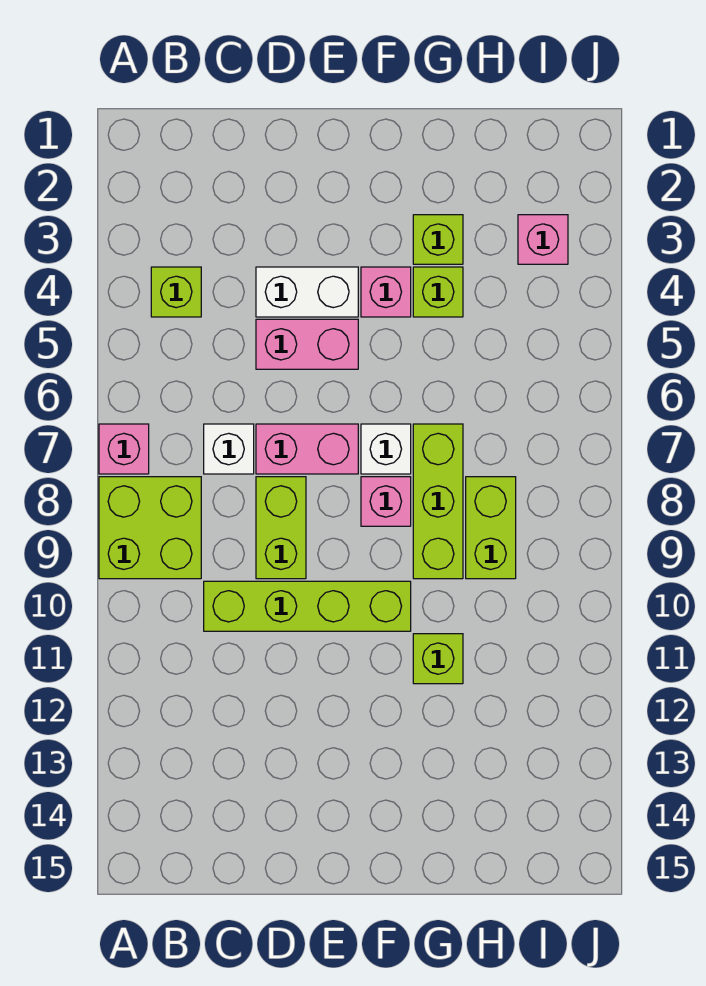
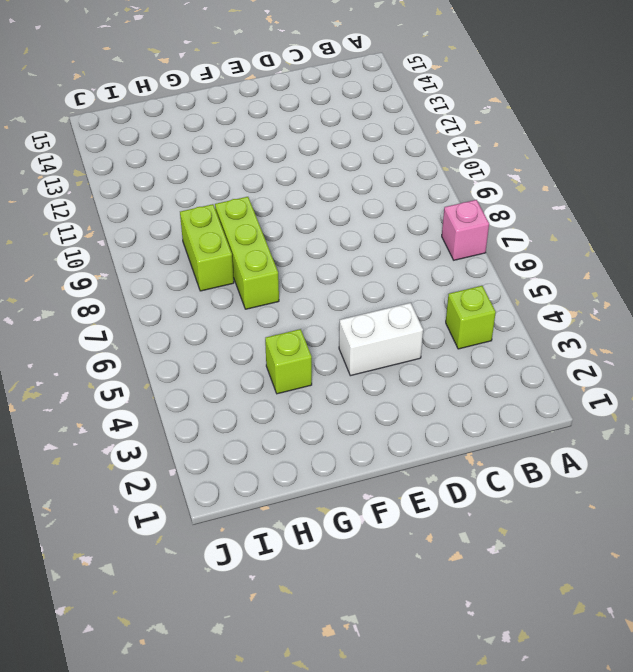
none -> lime brick A8:B9 level 1
none -> white brick C7 level 1
none -> lime brick C10:F10 level 1

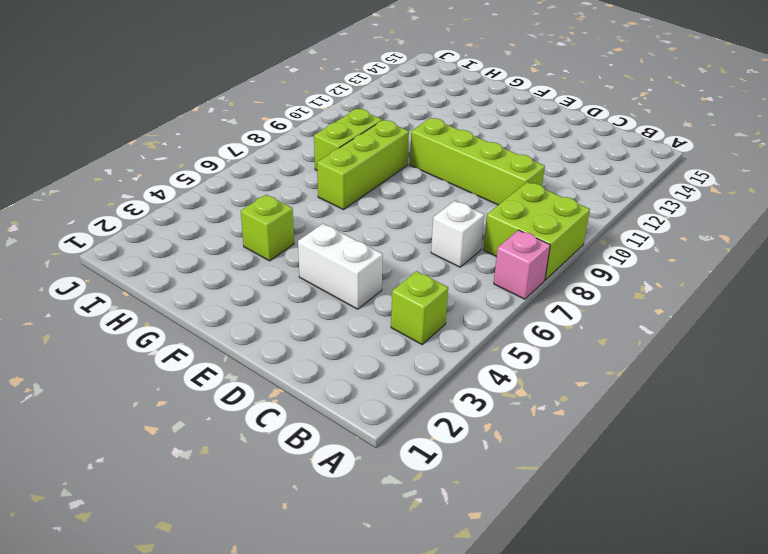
none -> pink brick D5:E5 level 1
none -> pink brick D7:E7 level 1
none -> lime brick D8:D9 level 1

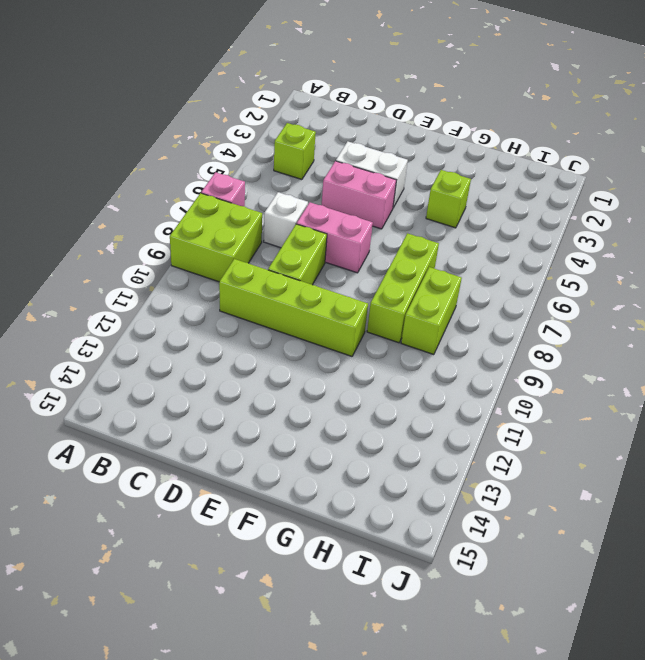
none -> pink brick F4 level 1
none -> white brick F7 level 1
none -> pink brick F8 level 1

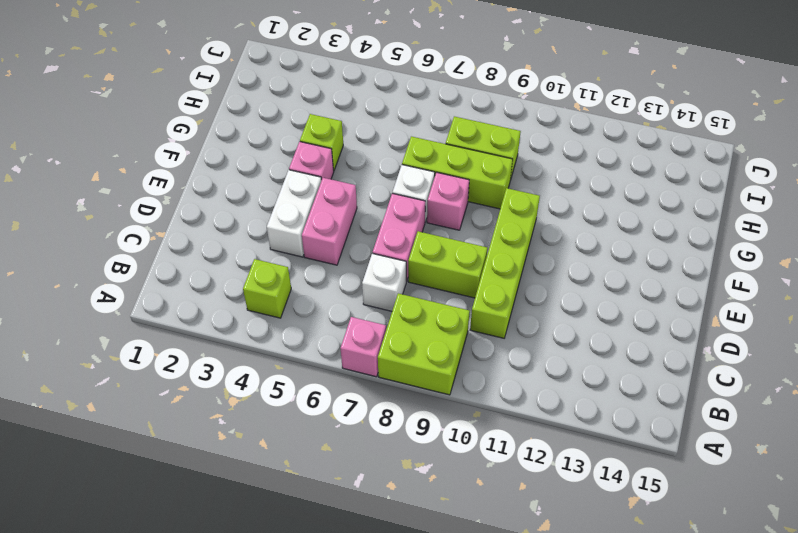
none -> lime brick G3 level 1
none -> lime brick G11 level 1
none -> pink brick I3 level 1

